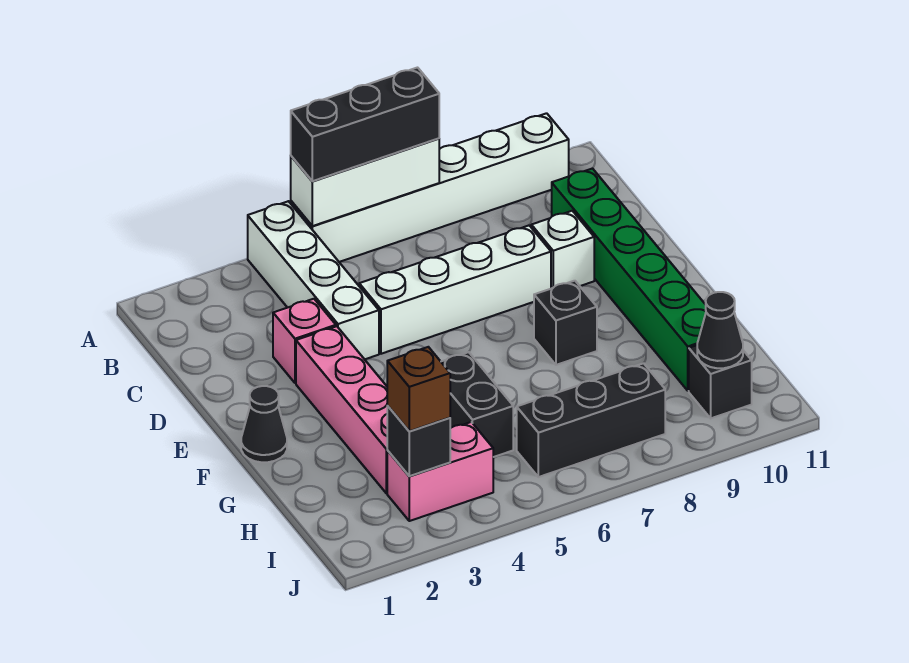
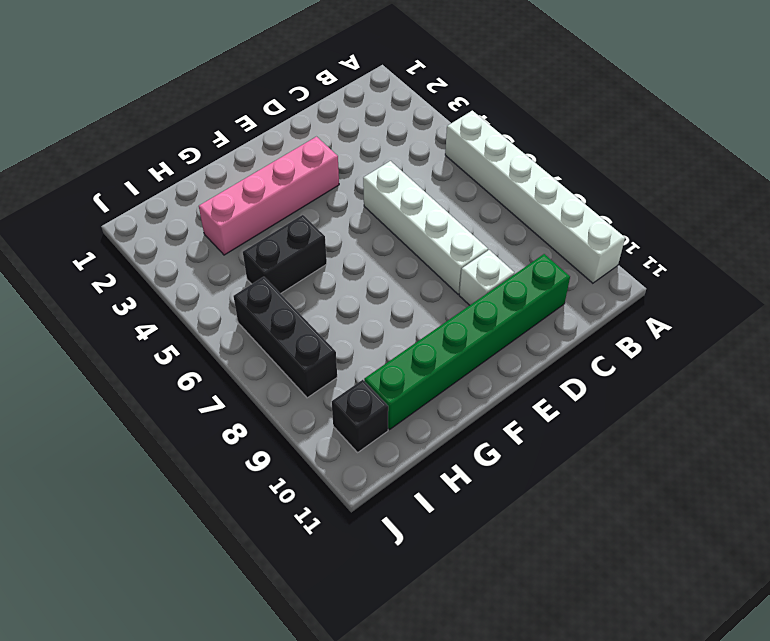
none -> white brick A4:D4 level 1
none -> pink brick D3 level 1
none -> black cone F1 level 1

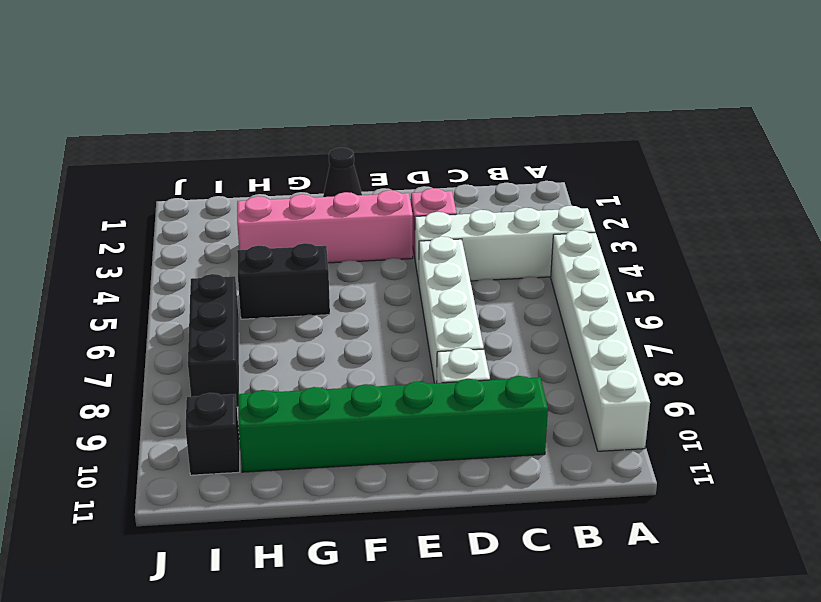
none -> black brick F8 level 1
none -> pink brick I3:I4 level 1
none -> white brick A5:A7 level 2

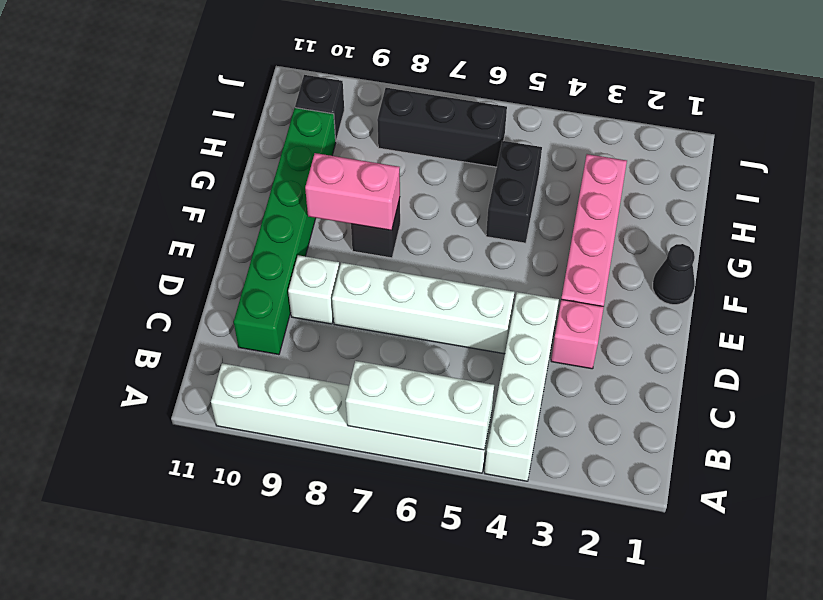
pink brick F8:F9 level 2 -> pink brick I3:I4 level 1
none -> black brick I3 level 2
none -> black cone I10 level 2
none -> black brick A5:A7 level 3

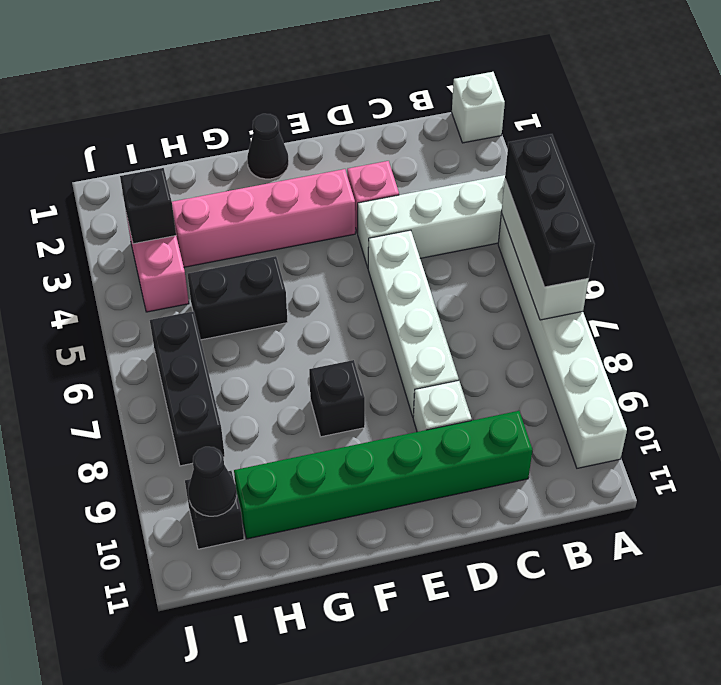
white brick A1 level 1 -> none
none -> brown brick I3 level 3

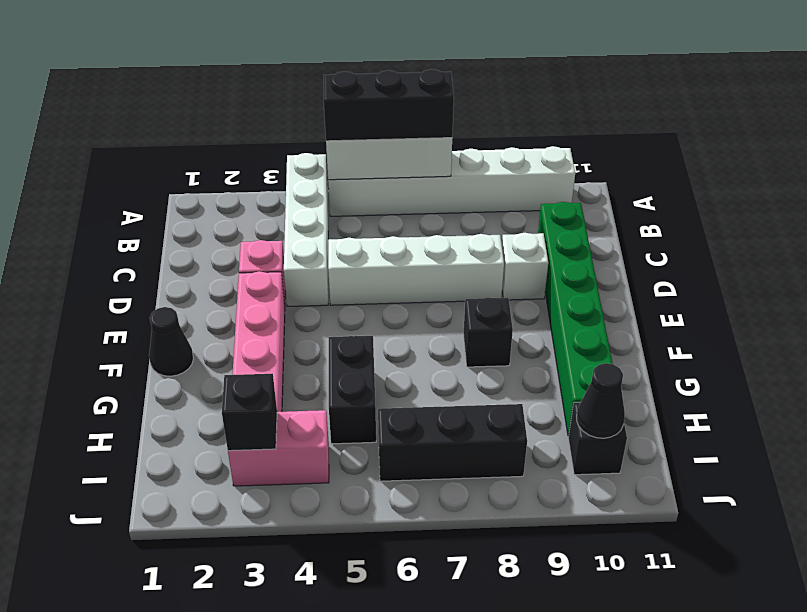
none -> brown brick I3 level 3

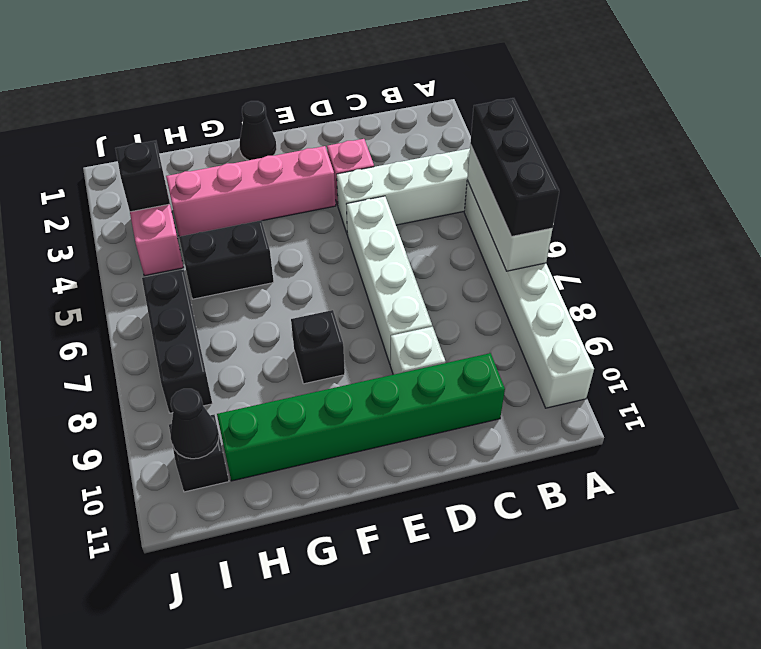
none -> brown brick I3 level 3

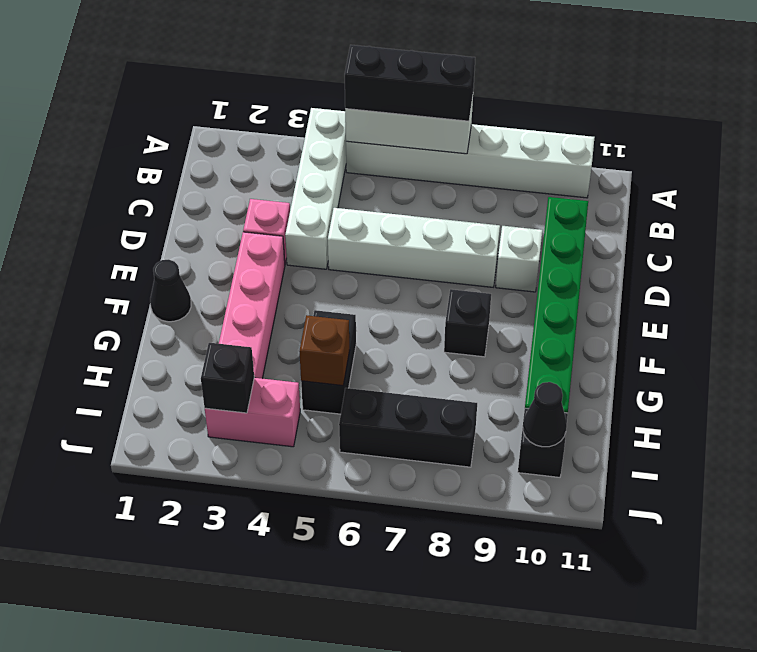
brown brick H5 level 2 -> brown brick I3 level 3

